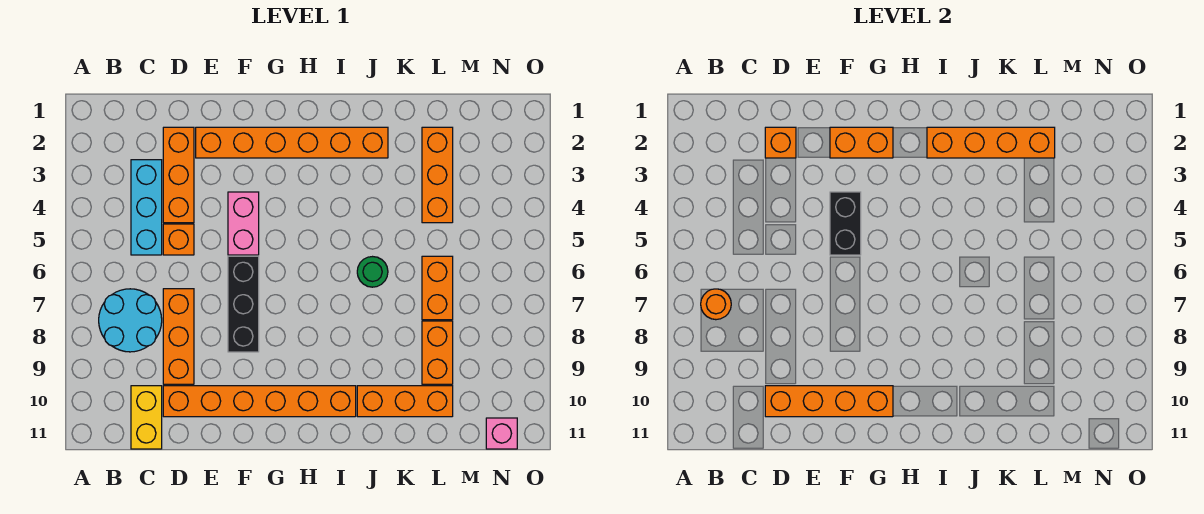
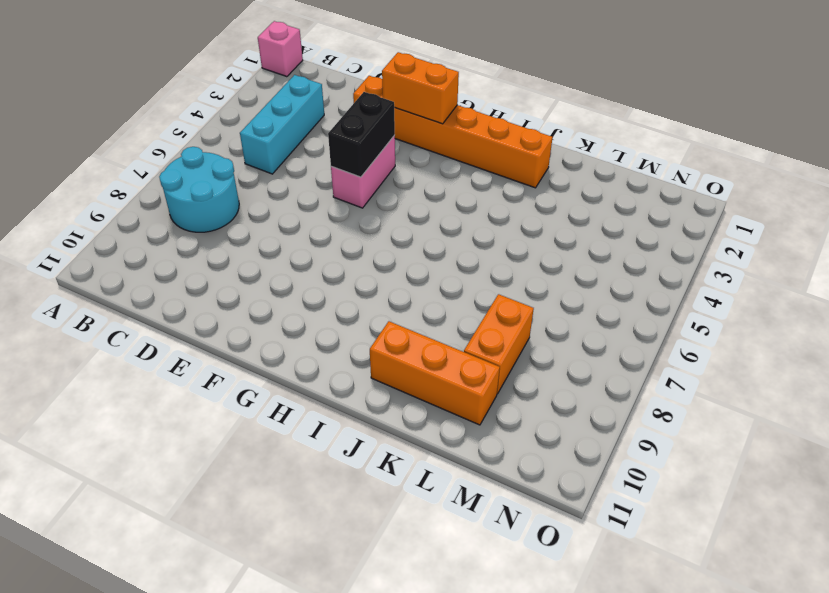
pink brick A1 level 1 -> pink brick N11 level 1
none -> yellow brick C10:C11 level 1
none -> orange brick D2:D4 level 1
none -> orange brick D5 level 1

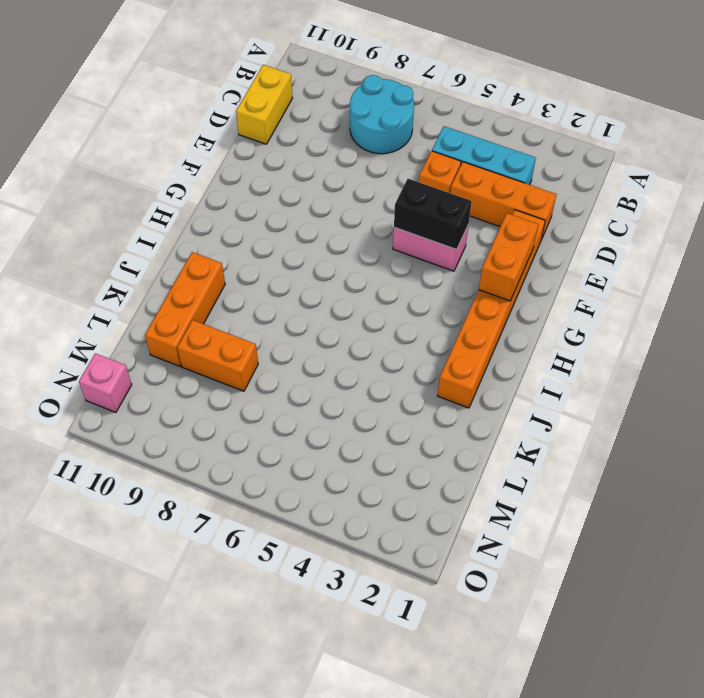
yellow brick C11:D11 level 1 -> yellow brick C10:C11 level 1
none -> orange brick D7:D9 level 1
none -> orange brick D10:I10 level 1
none -> black brick F6:F8 level 1

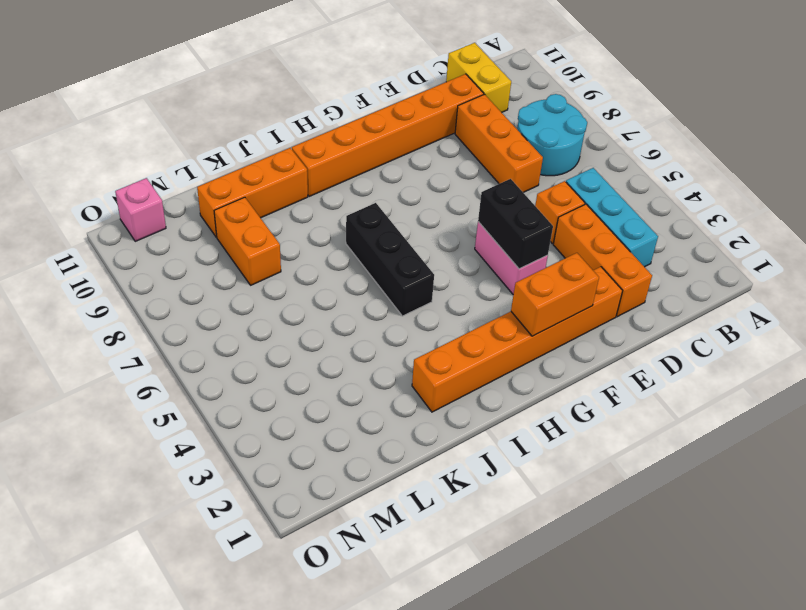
black brick I5:I7 level 1 -> black brick F6:F8 level 1
none -> green round brick J6 level 1
none -> orange brick L2:L4 level 1
none -> orange brick L6:L7 level 1

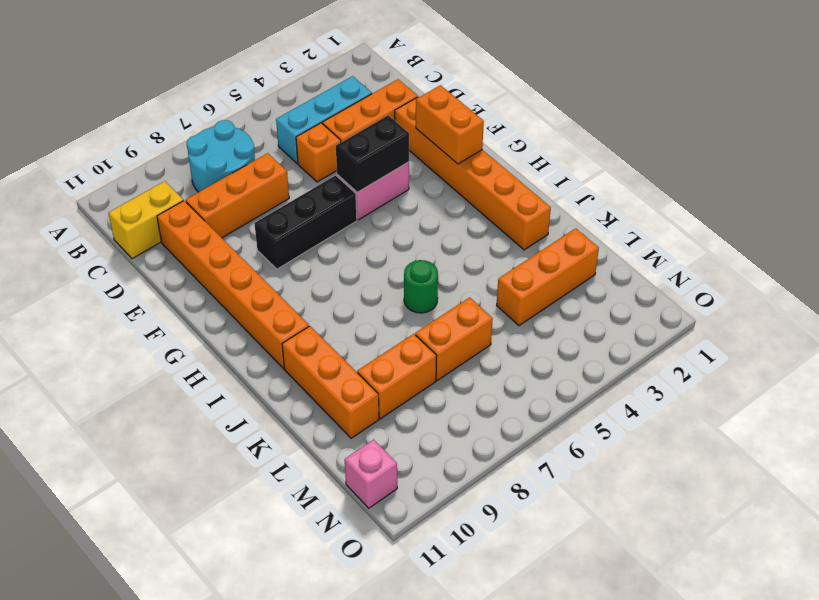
none -> orange round brick B7 level 2
none -> orange brick D2 level 2
none -> orange brick D10:G10 level 2

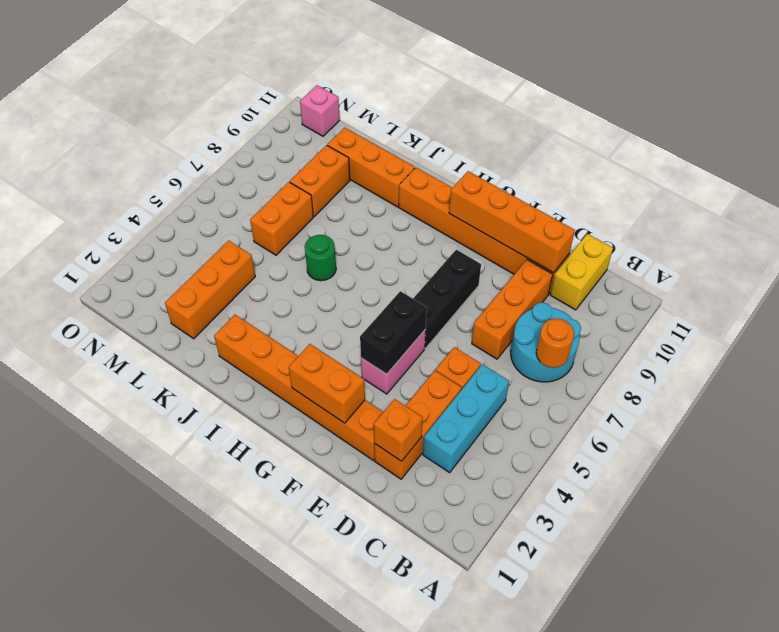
none -> orange brick I2:L2 level 2

